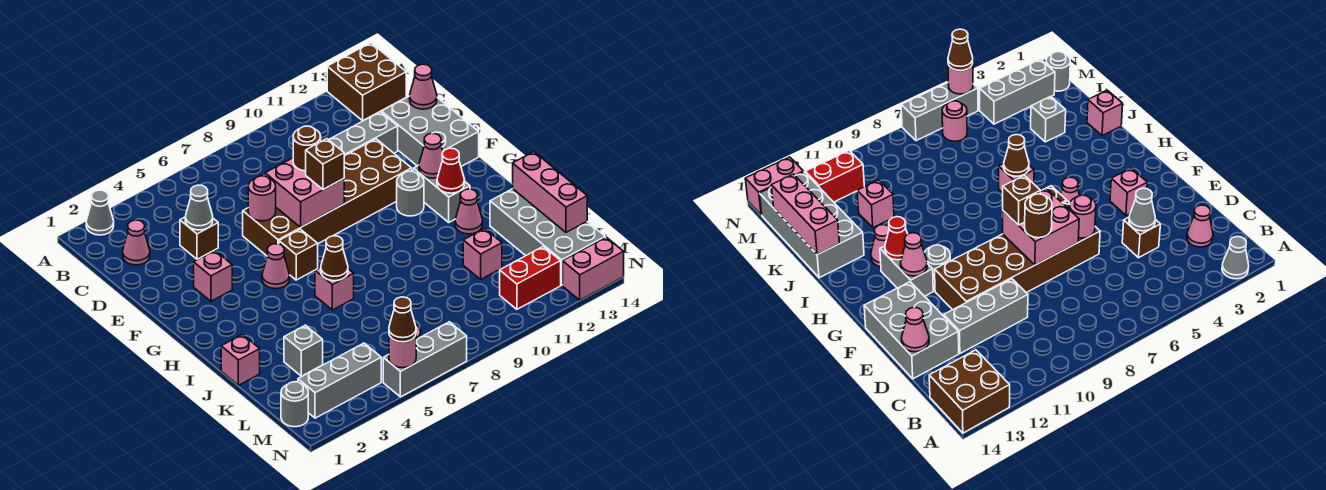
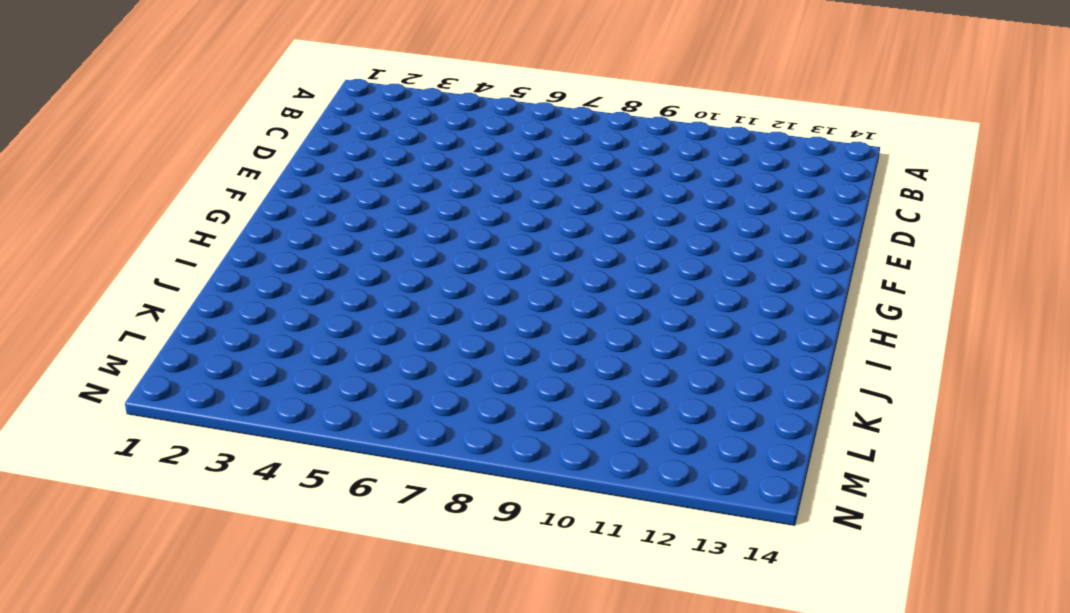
none -> grey cone A2 level 1
none -> brown brick A13:B14 level 1
none -> pink cone C2 level 1
none -> brown brick D4 level 1

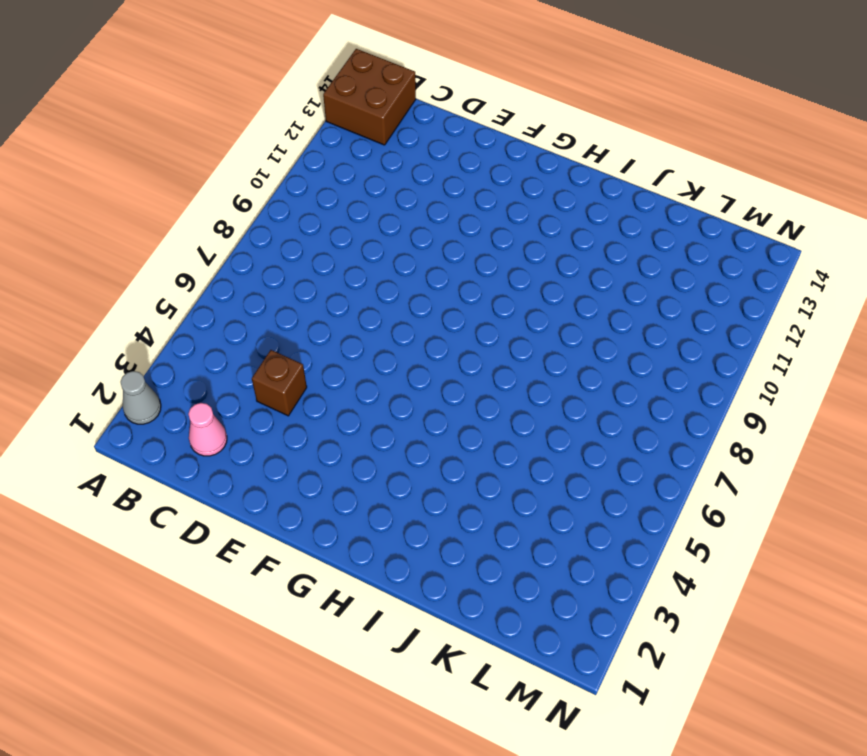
none -> grey brick D10:D12 level 1
none -> grey brick D13:F14 level 1
none -> brown brick E6:F11 level 1
none -> pink brick F3 level 1

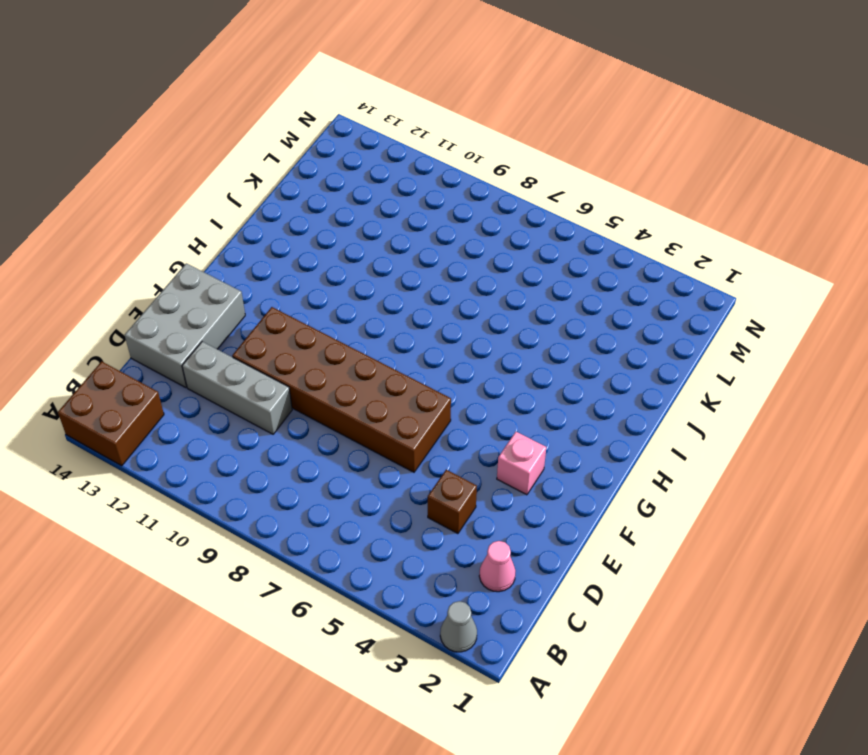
none -> pink cone G5 level 1
none -> brown brick G6 level 1
none -> grey round brick G11 level 1
none -> grey brick G12:H12 level 1

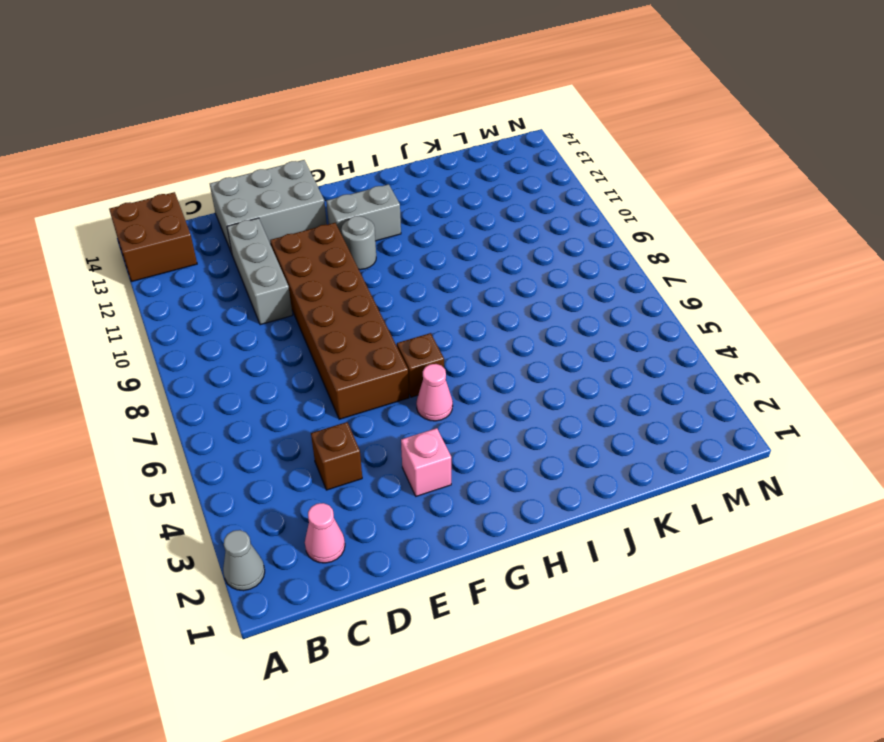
none -> pink brick I6 level 1
none -> pink cone I12 level 1
none -> pink brick J1 level 1
none -> grey brick J13:M14 level 1

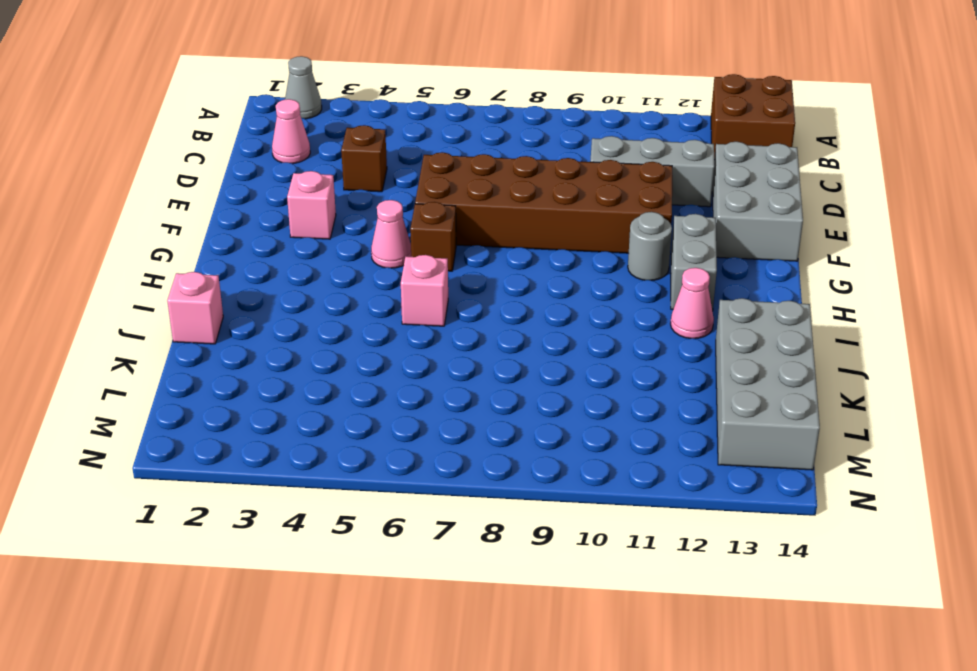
none -> grey brick K3 level 1
none -> pink brick K11 level 1
none -> grey round brick M1 level 1
none -> grey brick M2:M4 level 1

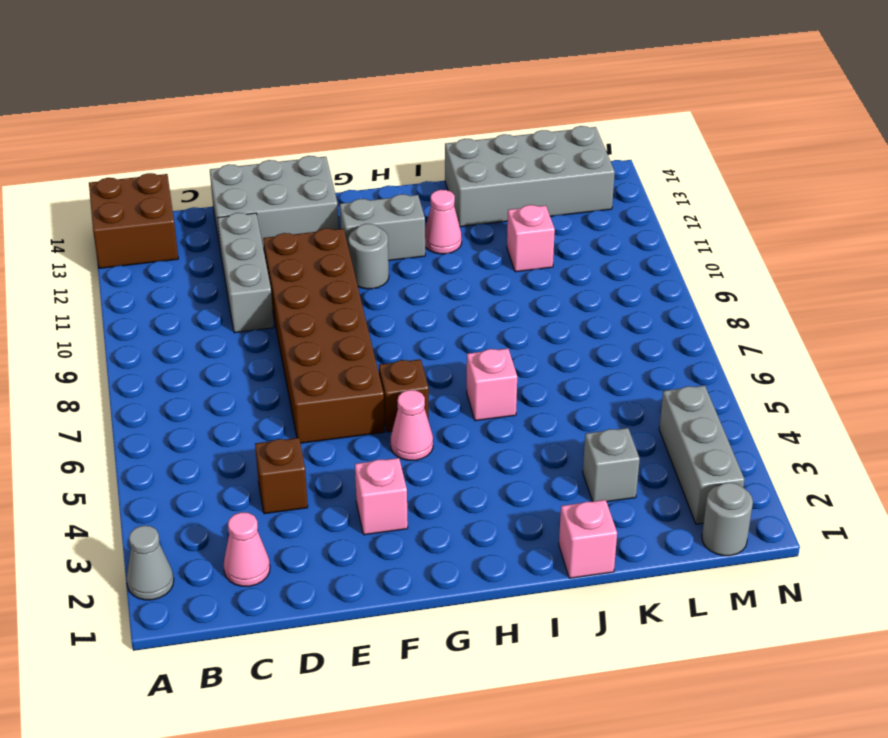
none -> pink round brick M6 level 1
none -> red brick M11:M12 level 1
none -> grey brick N5:N7 level 1
none -> pink brick N13:N14 level 1

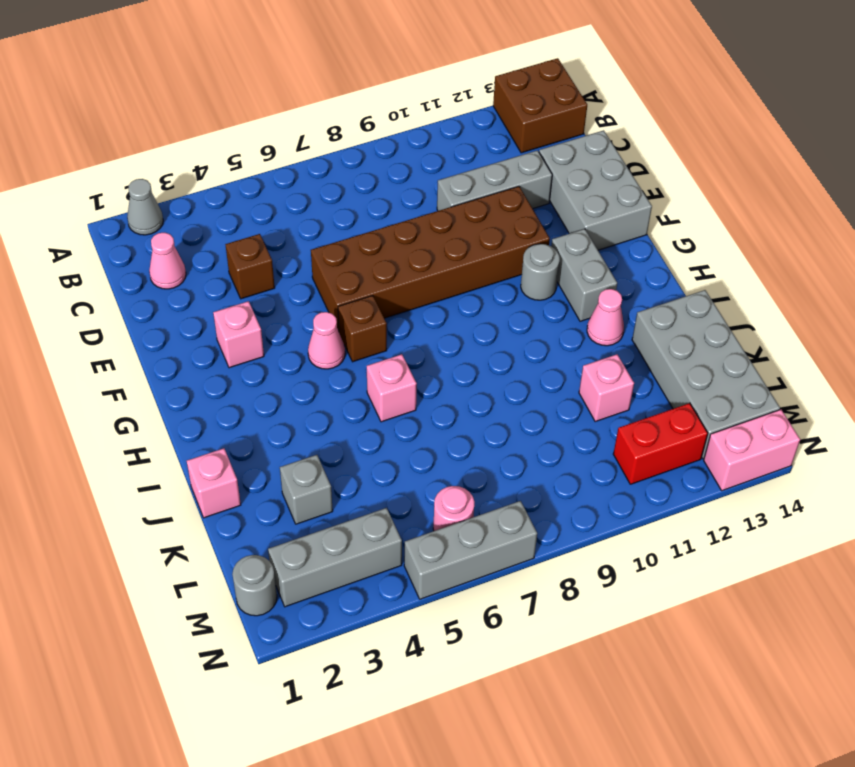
none -> grey cone D4 level 2
none -> pink cone D14 level 2
none -> pink round brick E6 level 2
none -> pink brick E7:F8 level 2

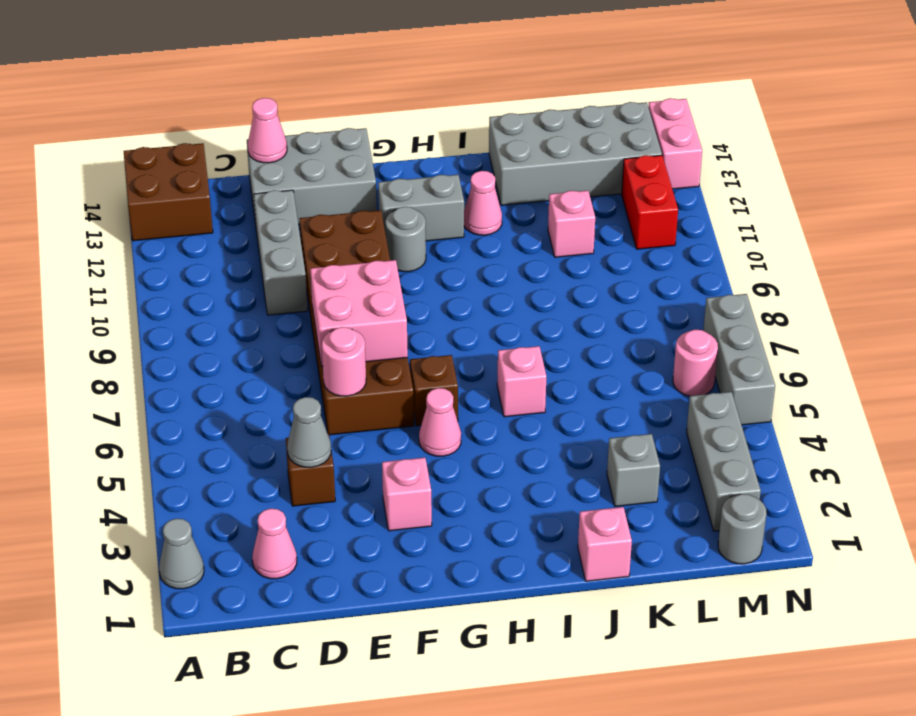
none -> pink cone G12 level 2
none -> red cone H12 level 2
none -> brown cone I6 level 2
none -> pink brick J14:L14 level 2

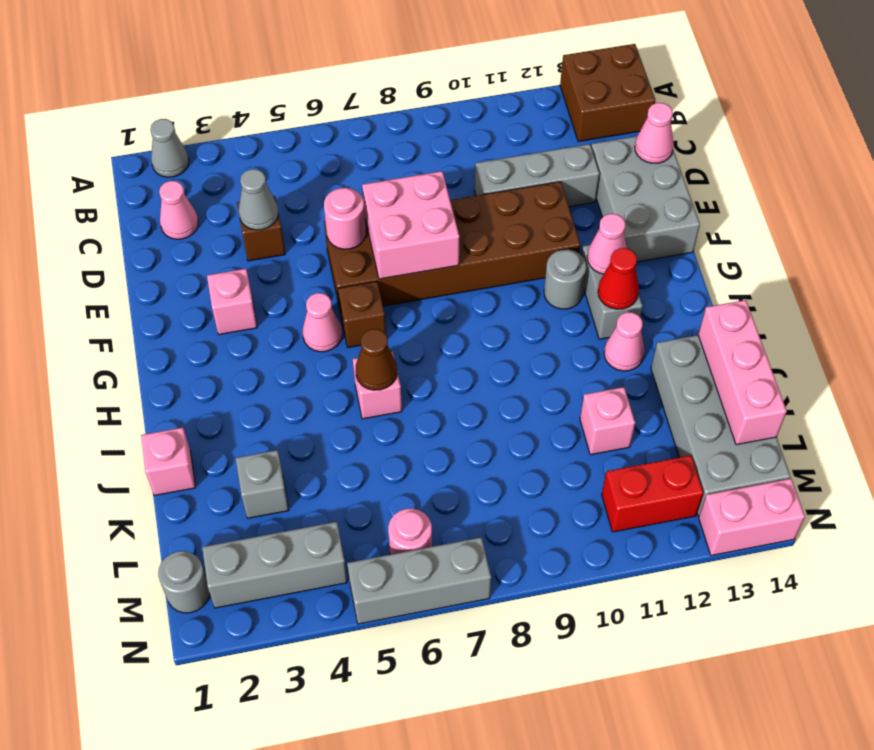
none -> pink round brick N5 level 2
none -> brown round brick E8 level 3
none -> brown brick F8 level 3
none -> brown cone N5 level 3

